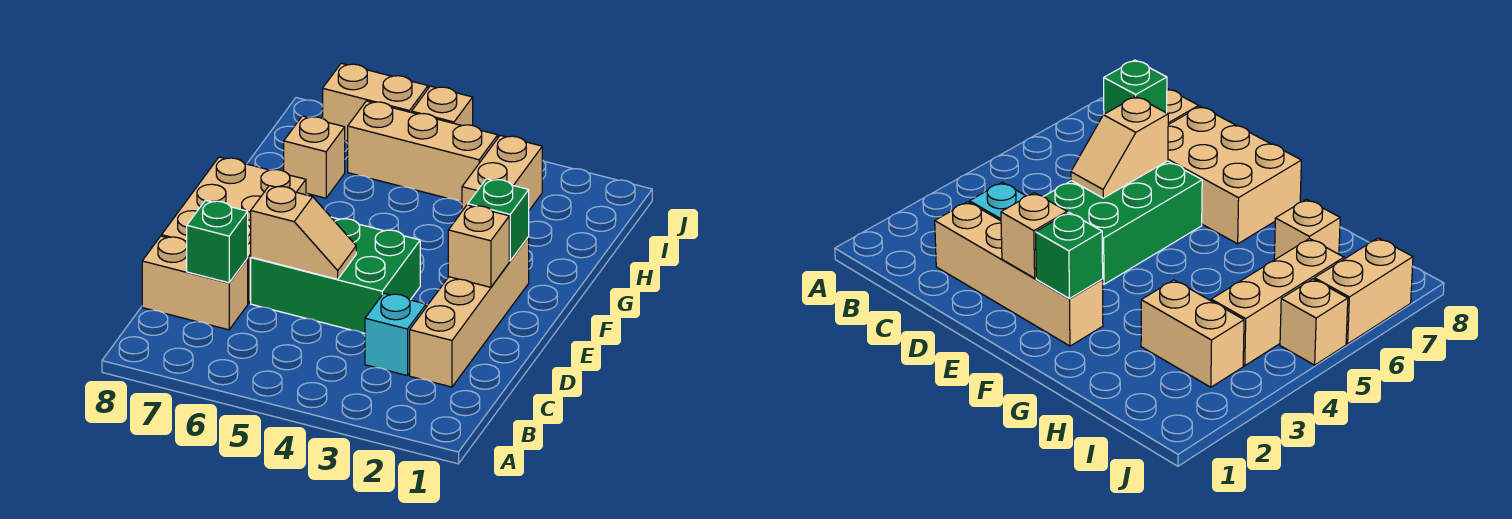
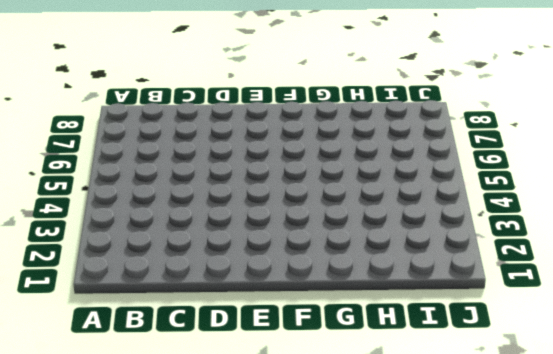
none -> tan brick C2:F2 level 1
none -> cyan brick C3 level 1
none -> tan brick C7:C8 level 1

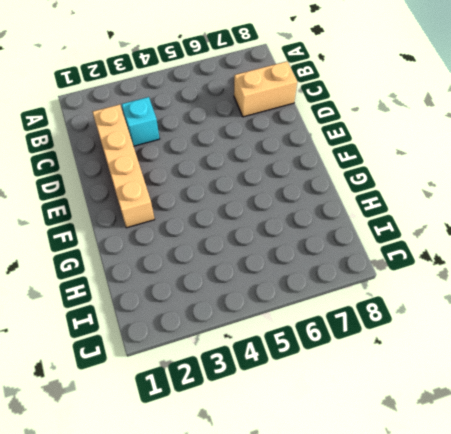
none -> green brick D4:E6 level 1
none -> tan brick D7:F8 level 1
none -> tan brick H3:I3 level 1

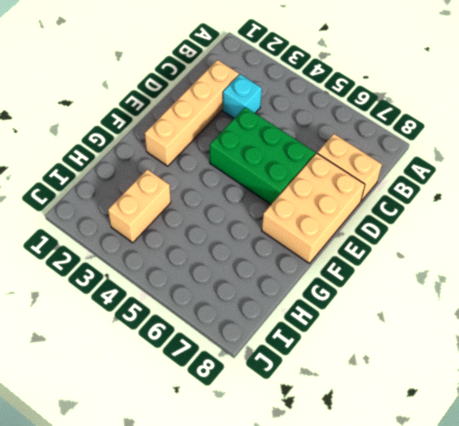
none -> tan brick H7 level 1
none -> tan brick I4:I6 level 1
none -> tan brick J5 level 1

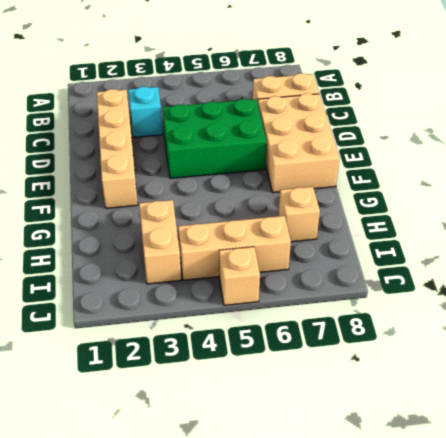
none -> tan brick J6:J7 level 1
none -> green brick C7 level 2
none -> tan slope D5:D6 level 2 top 6

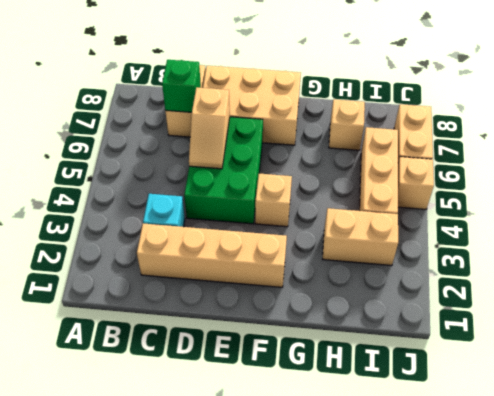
tan brick F4 level 1 -> tan brick E2 level 2
none -> green brick F2 level 2

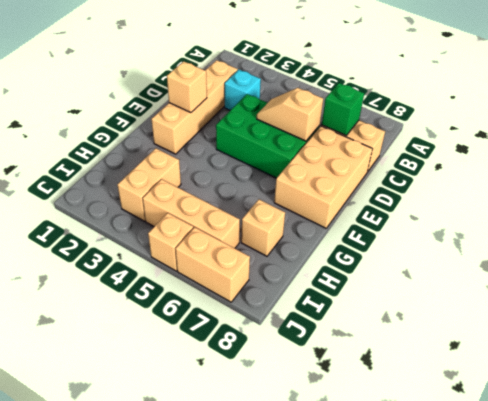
none -> green brick F2 level 2

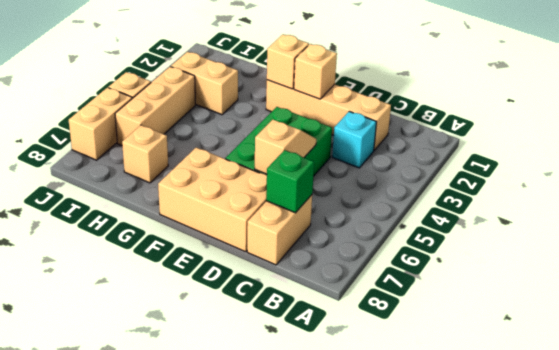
tan brick F2 level 2 -> green brick F2 level 2

